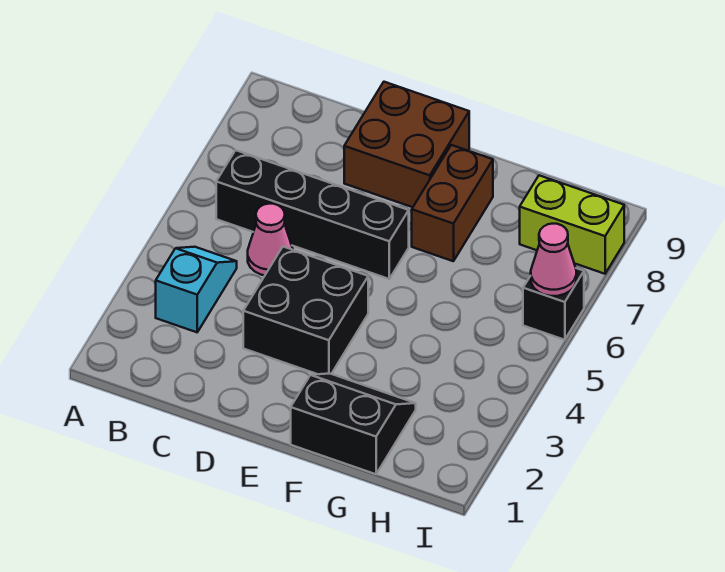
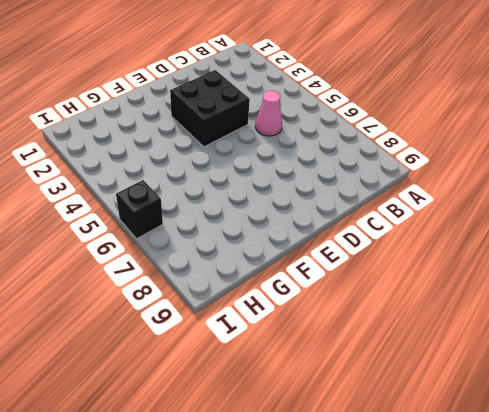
none -> cyan slope B3:B4 level 1 top 3
none -> black brick B6:E6 level 1

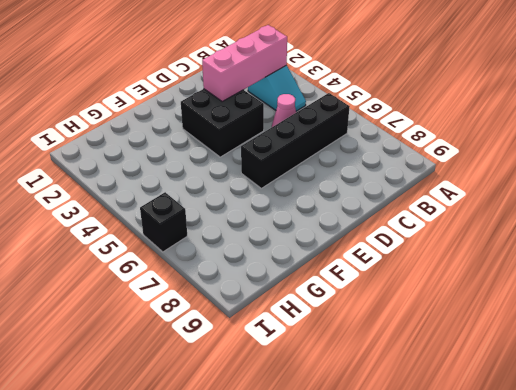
pink brick B3:D3 level 2 -> none
none -> brown brick D8:E9 level 1
none -> black slope F1:G2 level 1 top 1

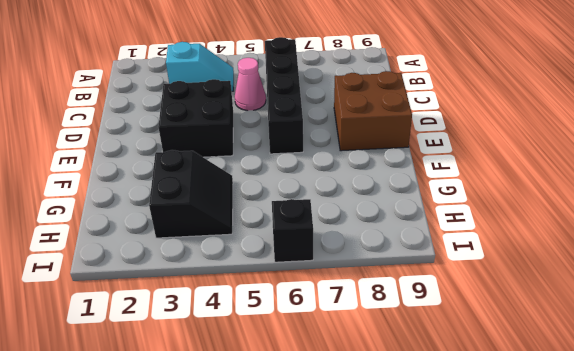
black slope G3:H4 level 1 top 3 -> black slope F1:G2 level 1 top 1
none -> brown brick F7:F8 level 1
none -> lime brick H8:I8 level 1

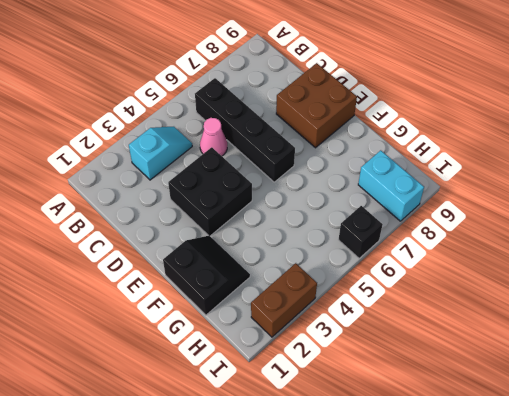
cyan brick H8:I8 level 1 -> lime brick H8:I8 level 1
brown brick I2:I3 level 1 -> brown brick F7:F8 level 1
none -> pink cone I6 level 2

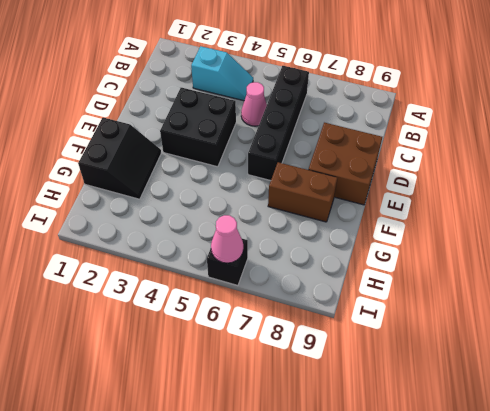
none -> lime brick H8:I8 level 1

